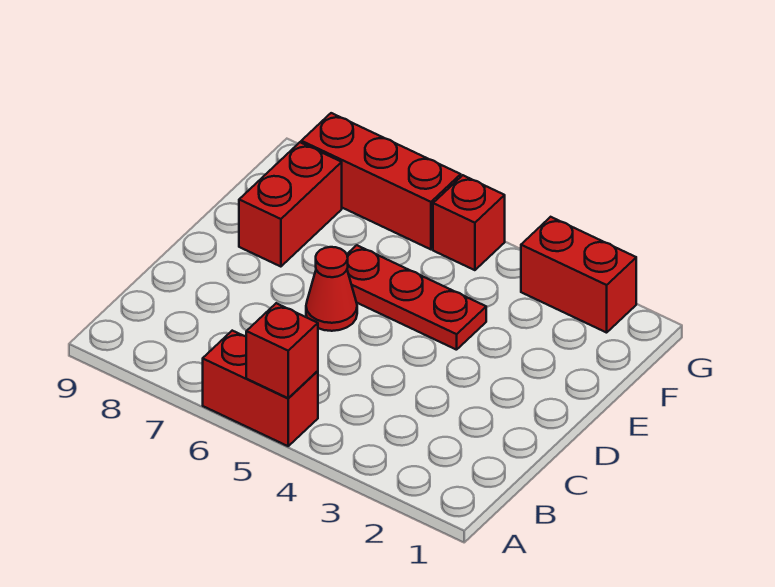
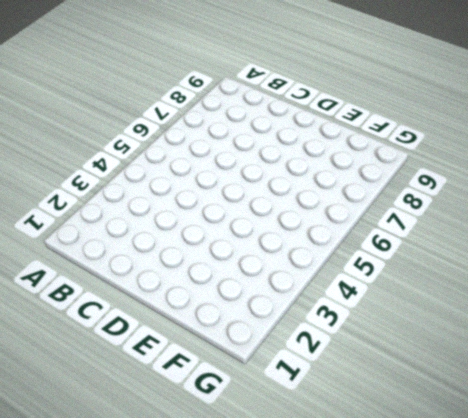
none -> red brick A5:A6 level 1
none -> red cone D6 level 1

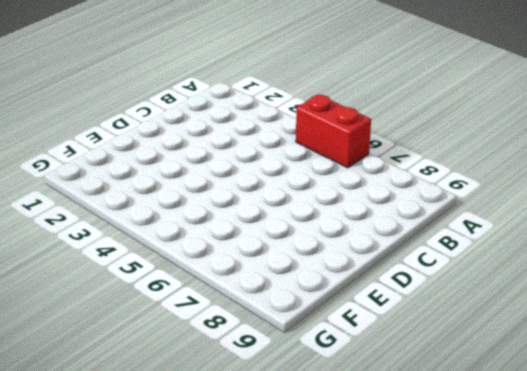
none -> red cone D6 level 1
none -> red plate E4:E6 level 1

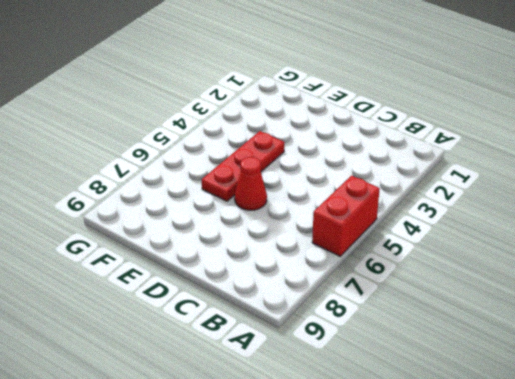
none -> red brick E8:F8 level 1
none -> red brick G2:G3 level 1

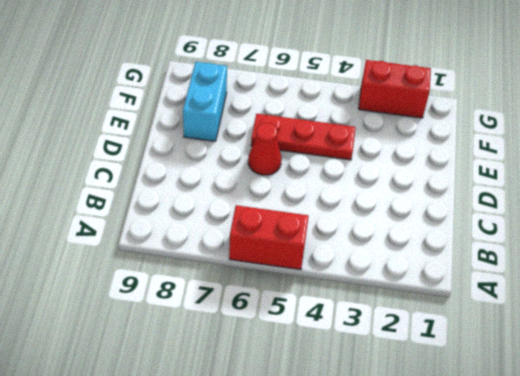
cyan brick E8:F8 level 1 -> red brick E8:F8 level 1
none -> red brick G5 level 1
none -> red brick G6:G8 level 1

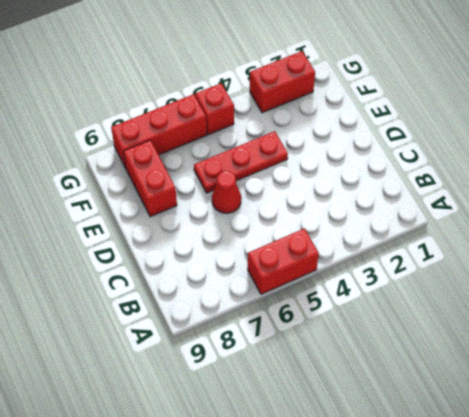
none -> red brick A5 level 2

